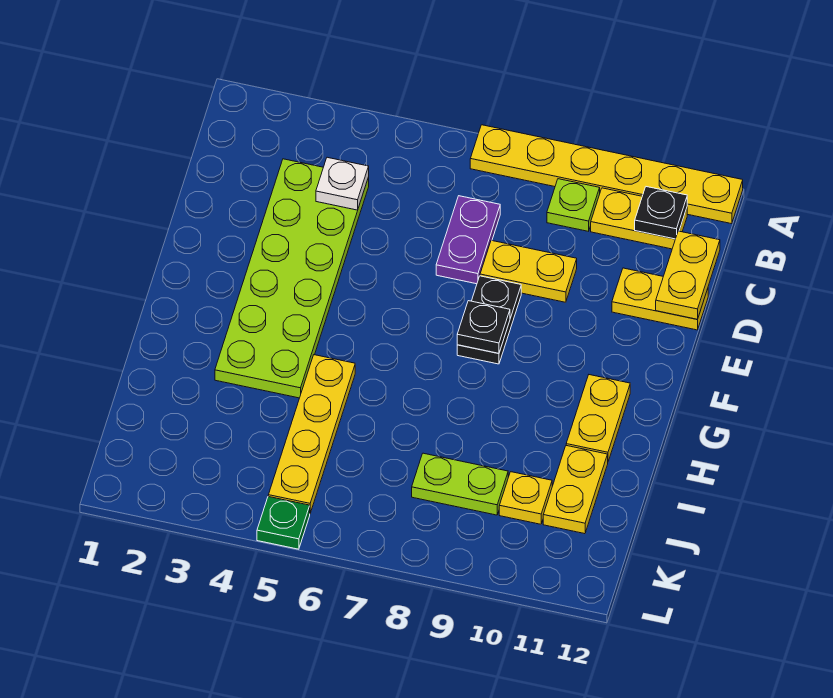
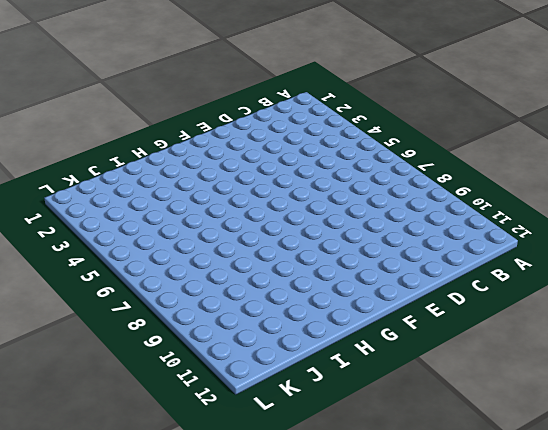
none -> yellow plate A7:A12 level 1
none -> lime plate B9 level 1
none -> yellow plate B10:B11 level 1

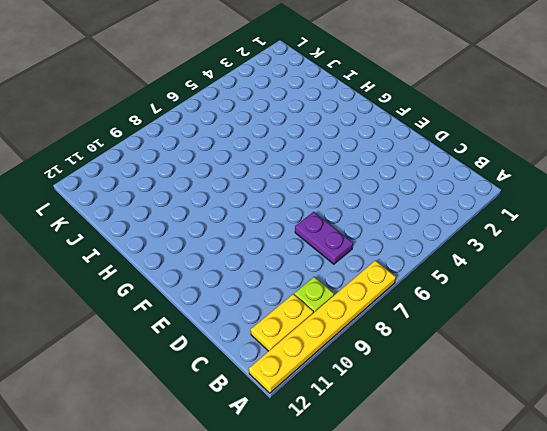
none -> lime plate C3:H4 level 1
none -> yellow plate D8:D9 level 1
none -> yellow plate D11:D12 level 1

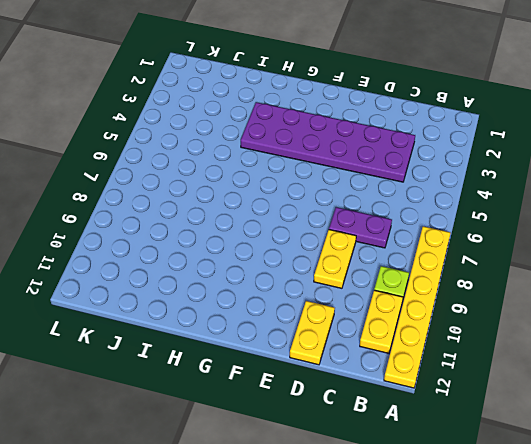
purple plate C3:H4 level 1 -> lime plate C3:H4 level 1
none -> black plate E8:F8 level 1
none -> yellow plate G11:H11 level 1
none -> yellow plate H5:K5 level 1

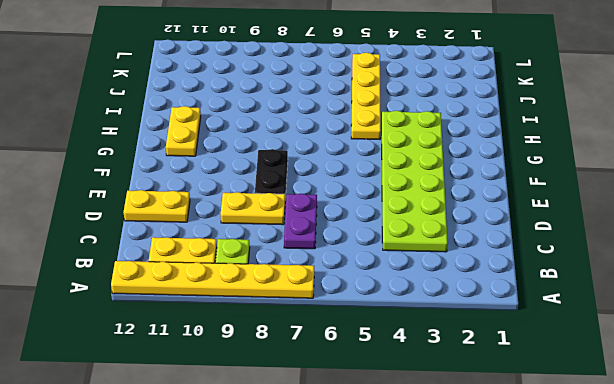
none -> yellow plate I11:J11 level 1
none -> lime plate J8:J9 level 1
none -> yellow plate J10 level 1

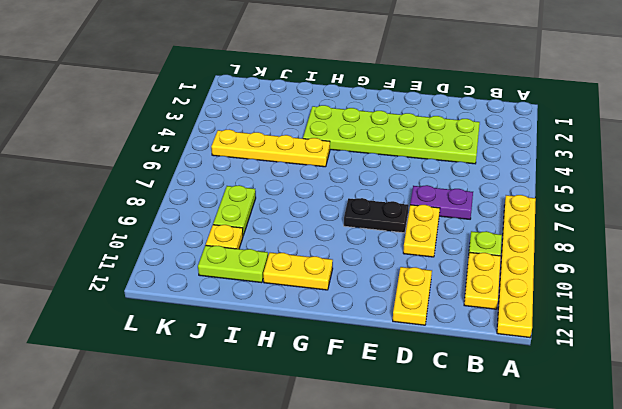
lime plate I11:J11 level 1 -> yellow plate I11:J11 level 1
none -> green plate L5 level 1
none -> black plate B11 level 2
none -> white plate C4 level 2

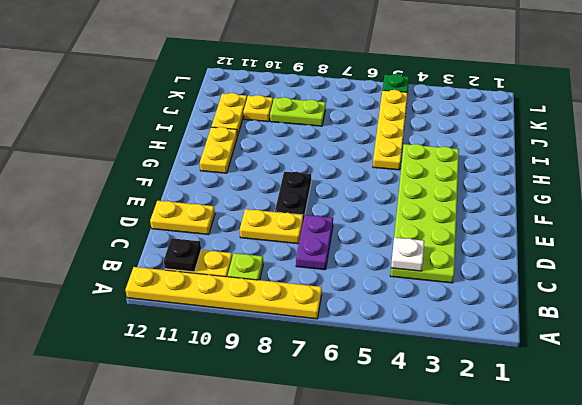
none -> yellow plate C12:D12 level 2
none -> black plate F8 level 2

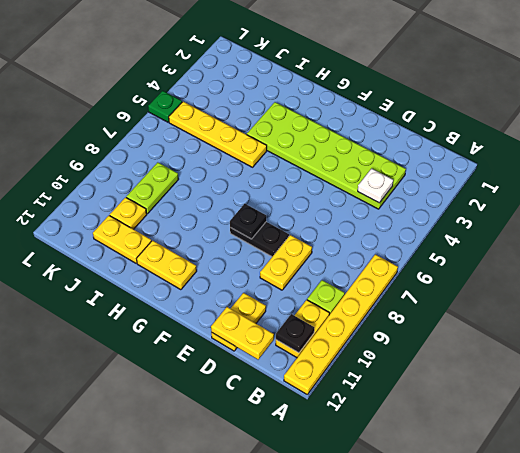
none -> purple plate C7:D7 level 1

